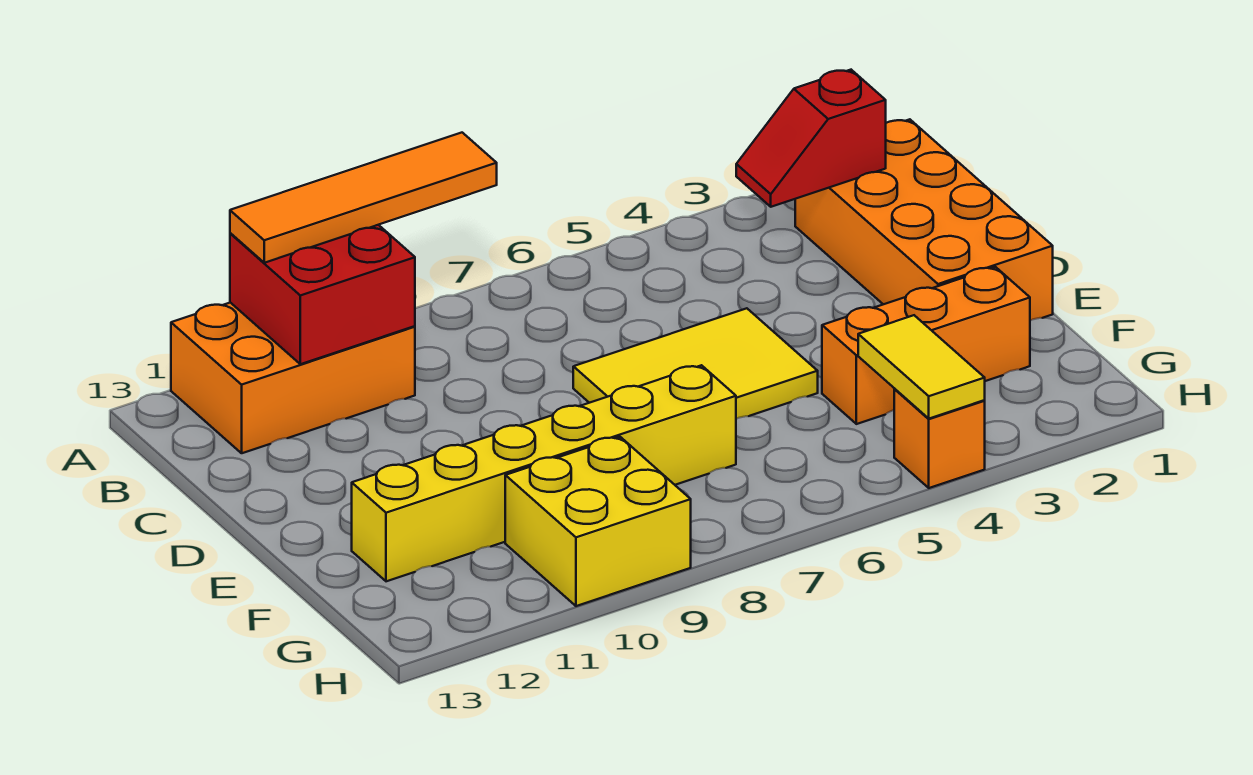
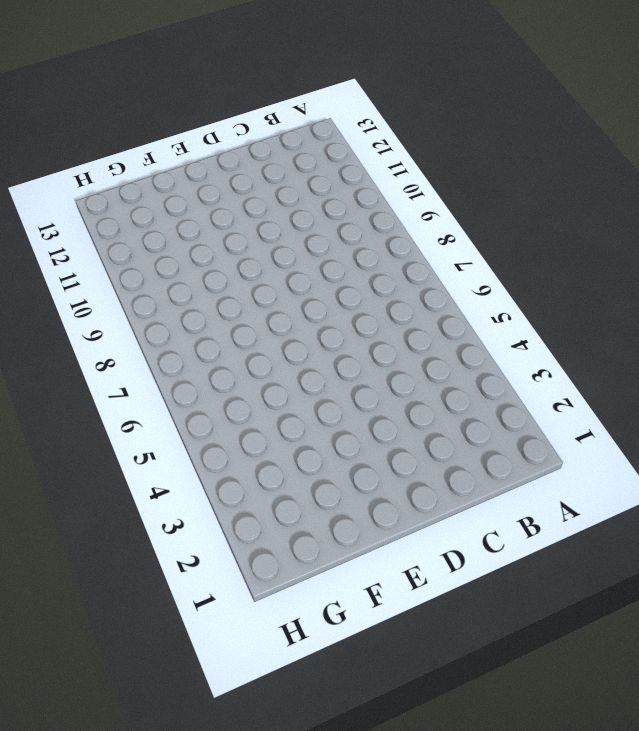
none -> orange brick A10:B12 level 1
none -> orange brick B1:E2 level 1

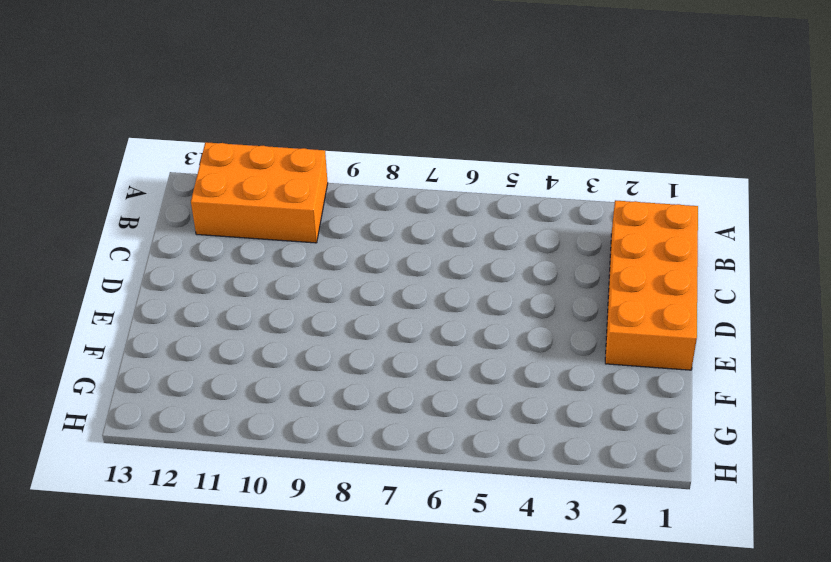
none -> yellow tile D5:E7 level 1
none -> orange brick F2:F4 level 1

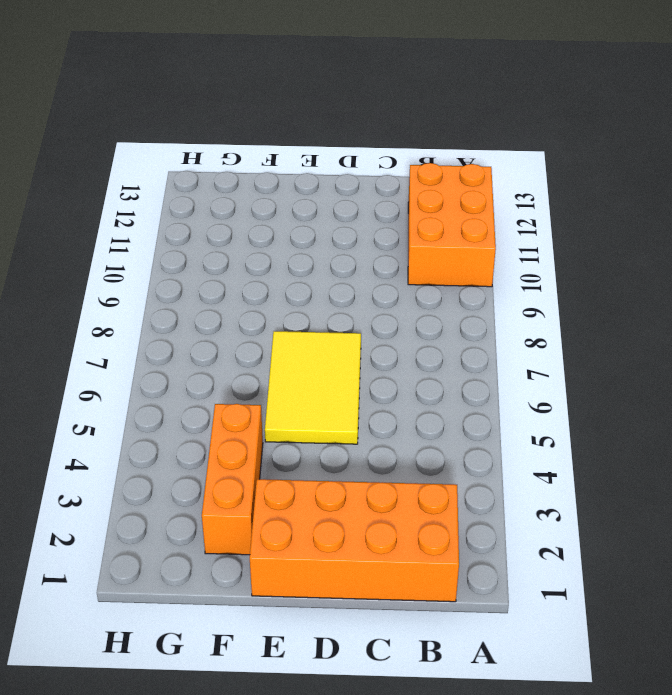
none -> yellow brick F7:F12 level 1
none -> yellow brick G9:H10 level 1

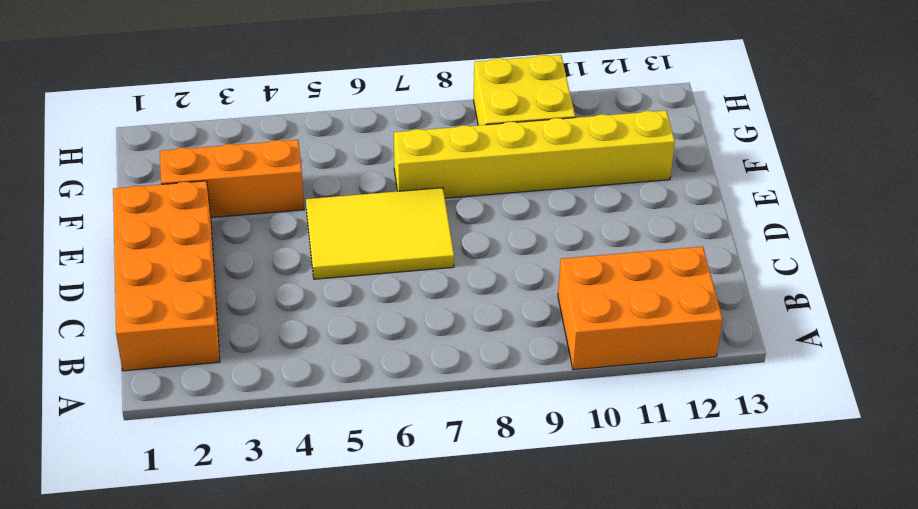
none -> orange brick H4 level 1
none -> red brick A10:B11 level 2

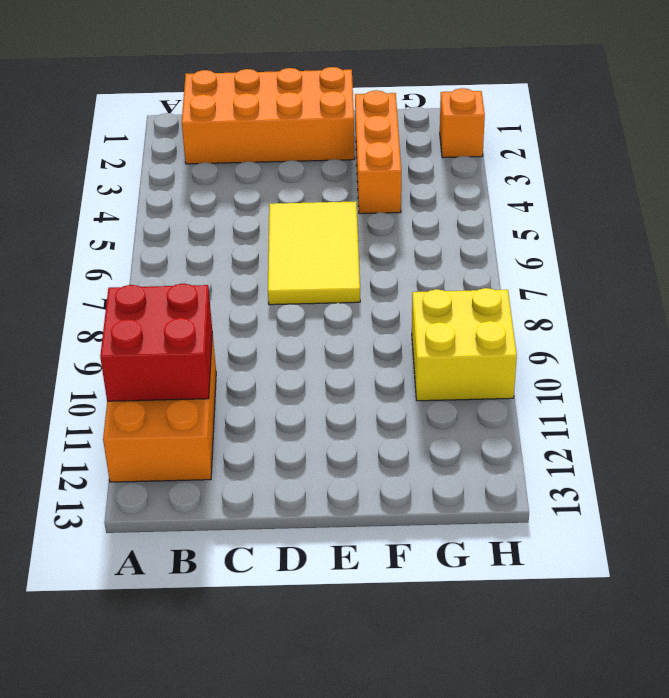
orange brick H2 level 1 -> orange brick H4 level 1
none -> yellow brick F7:F12 level 1
none -> red slope B2:B3 level 2 top 2

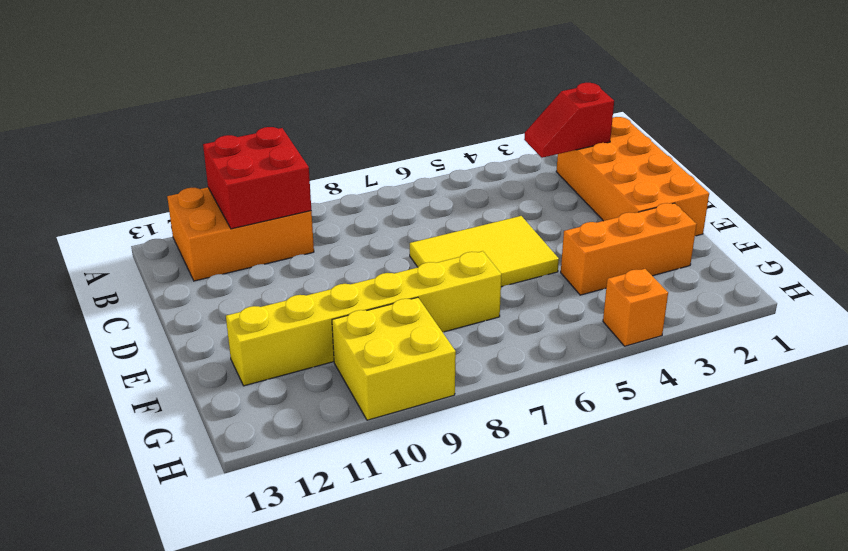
none -> yellow tile G4:H4 level 2
none -> orange tile A8:A11 level 3

